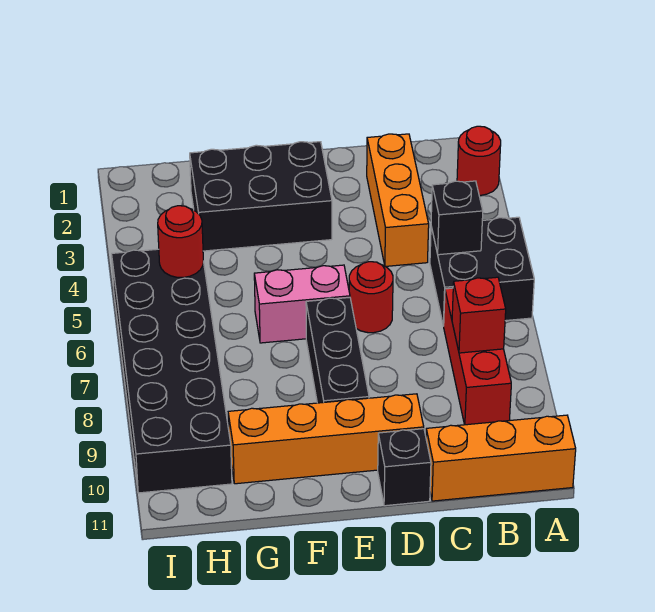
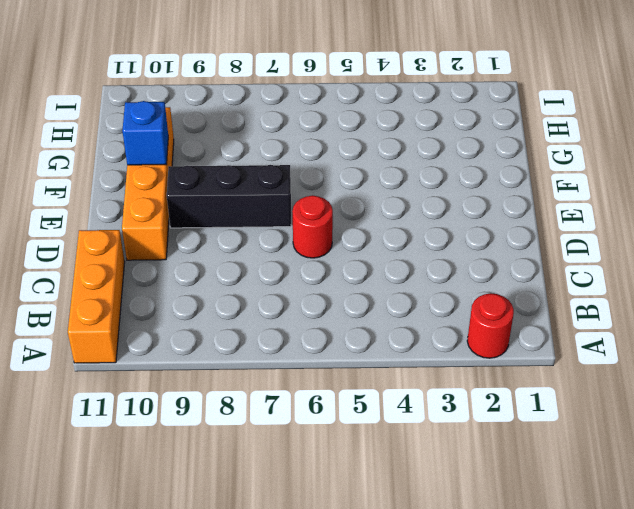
blue brick F10 level 2 -> none
none -> black brick A5:B6 level 1
none -> red brick B7:B9 level 1
none -> orange brick C2:C4 level 1

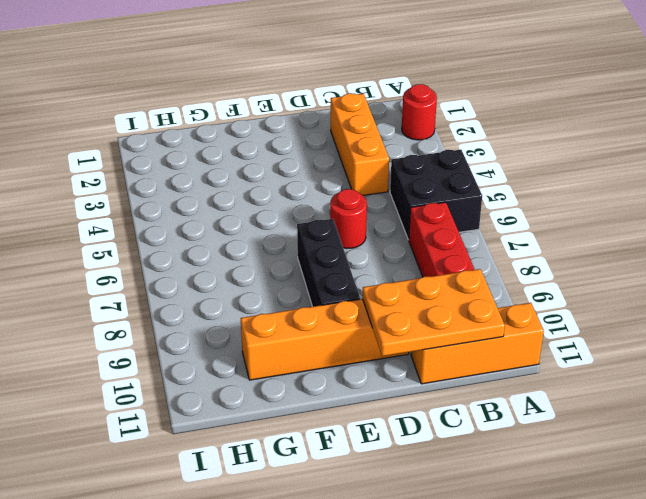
orange plate B10:D11 level 2 -> none
none -> black brick D11 level 1
none -> black brick E2:G3 level 1
none -> pink brick E6:F6 level 1

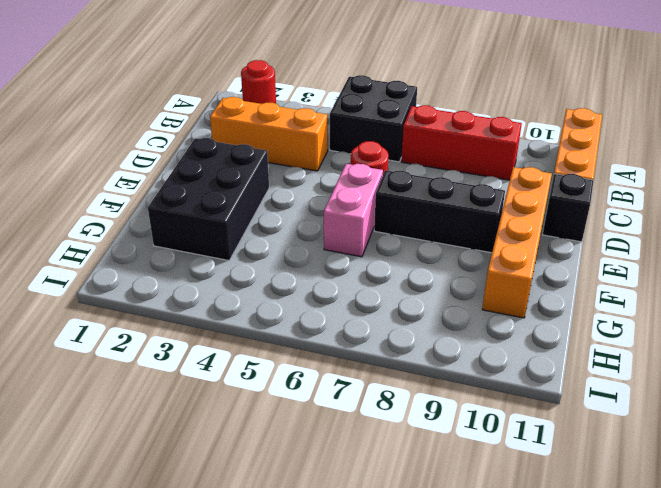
none -> black brick H5:I10 level 1
none -> black brick B5 level 2
none -> red brick B8 level 2

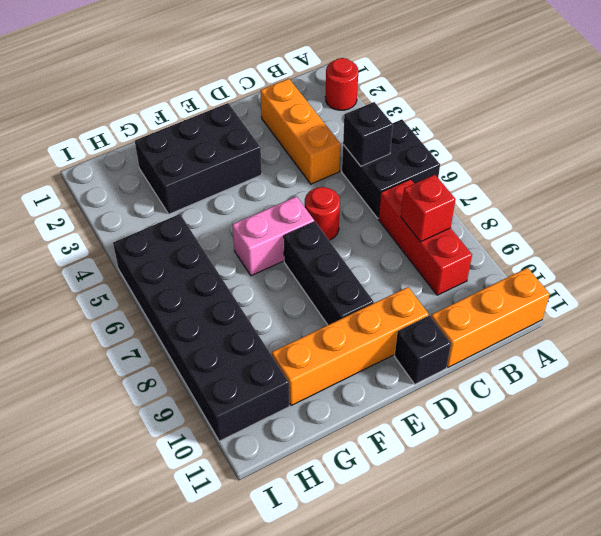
none -> red round brick H5 level 2

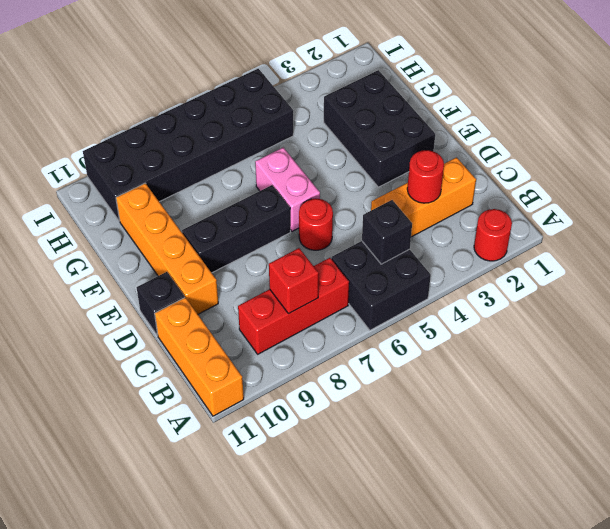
red round brick C3 level 2 -> red round brick H5 level 2

